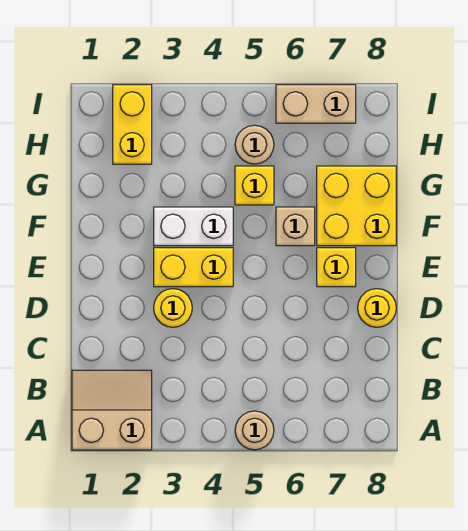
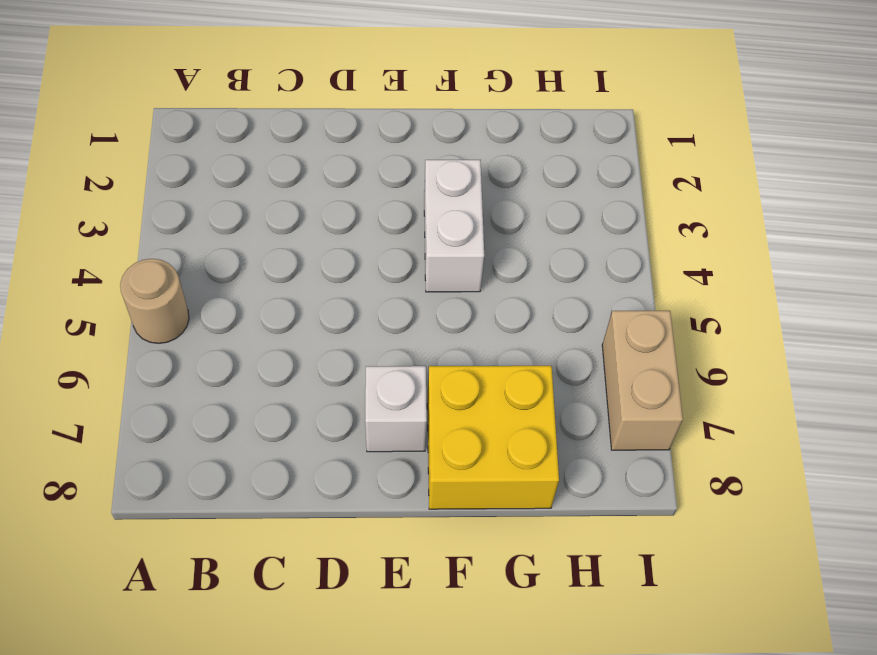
white brick E7 level 1 -> yellow brick E7 level 1
none -> tan slope A1:B2 level 1 top A
none -> yellow round brick D3 level 1
none -> yellow round brick D8 level 1

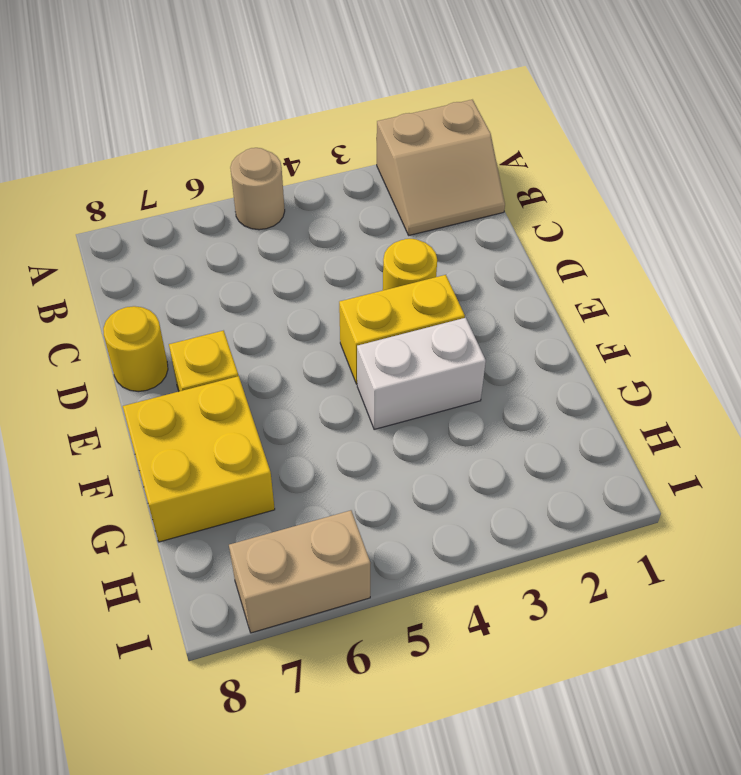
none -> tan brick F6 level 1
none -> yellow brick G5 level 1
none -> yellow brick H2:I2 level 1

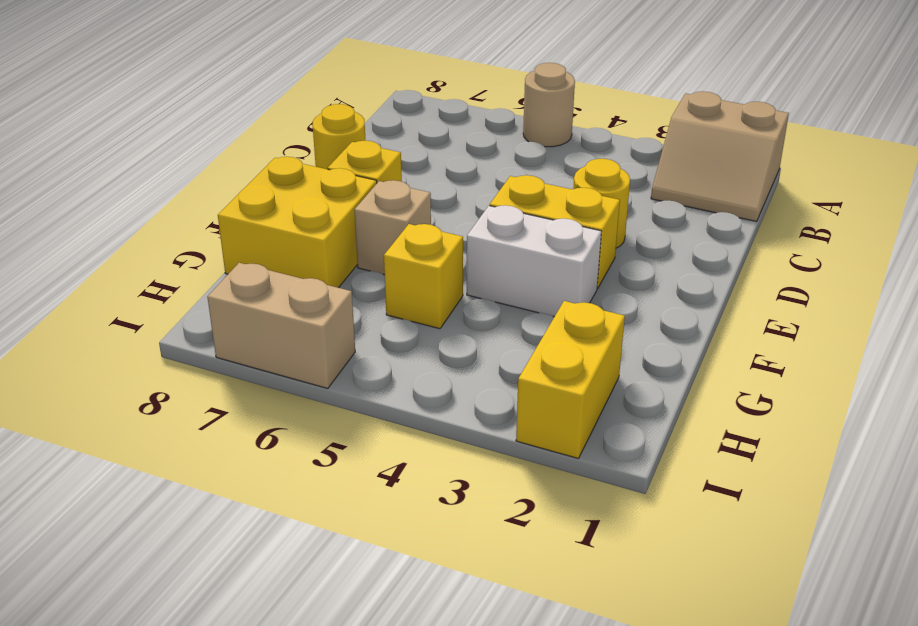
none -> tan round brick H5 level 1

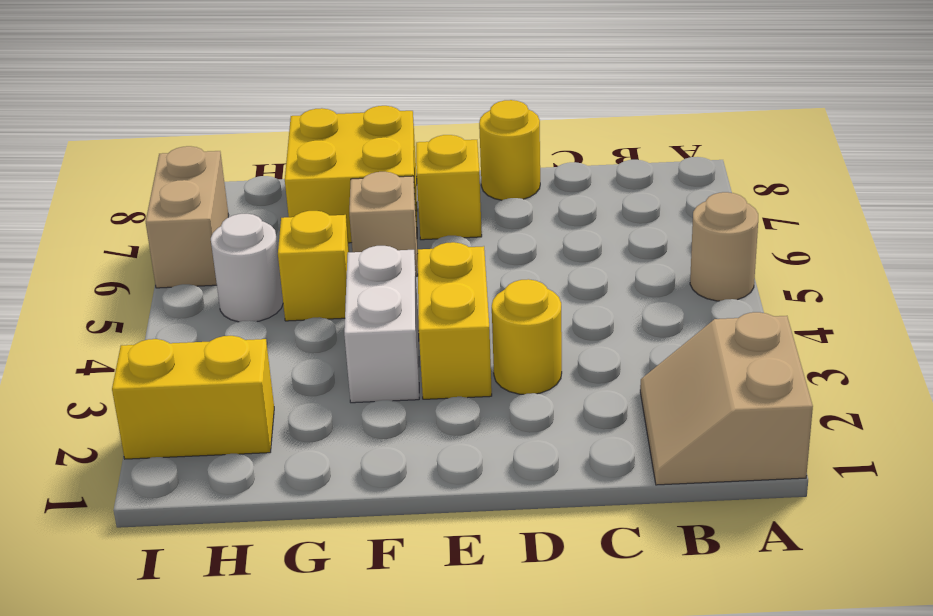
white round brick H5 level 1 -> tan round brick H5 level 1

